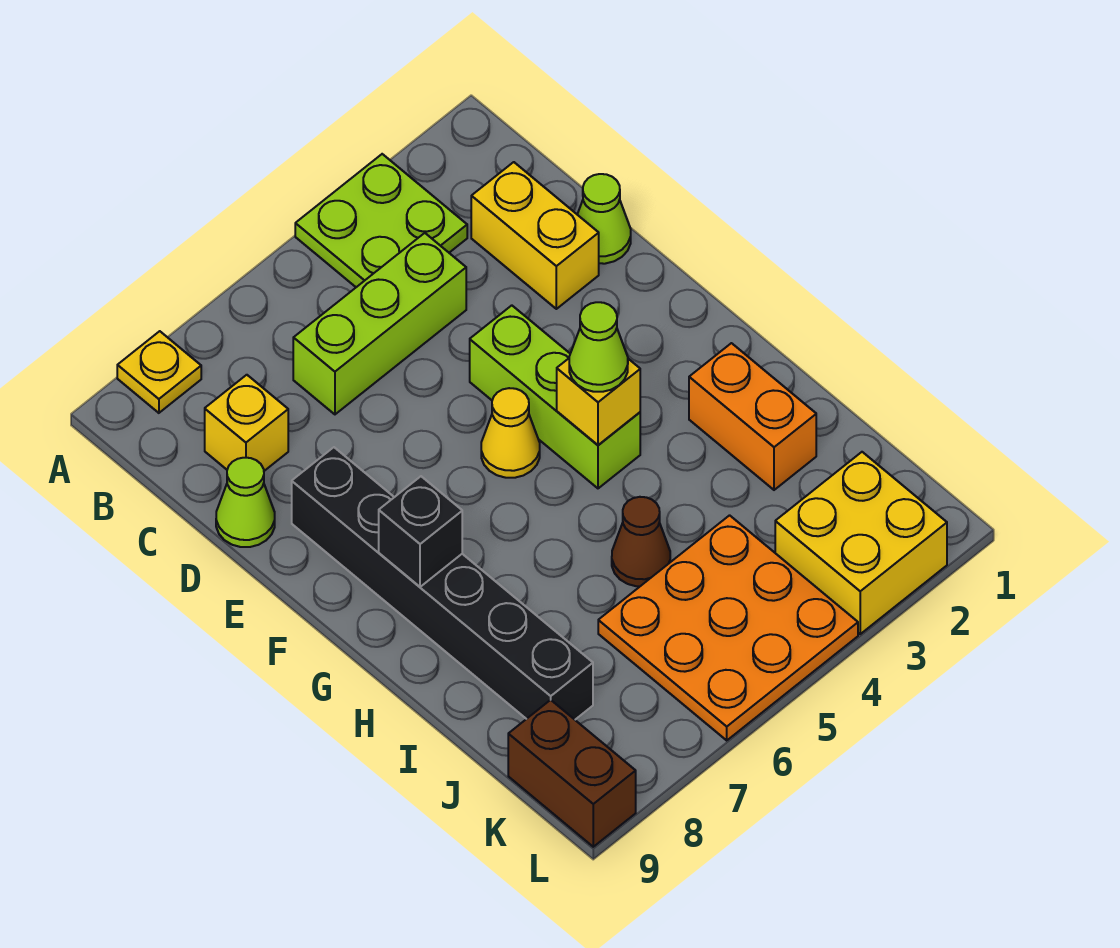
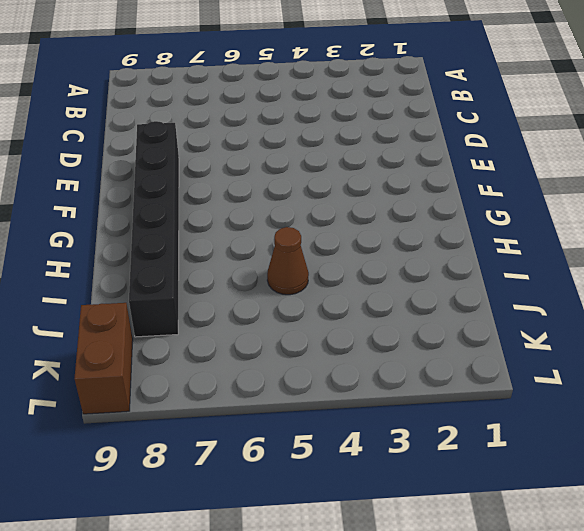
none -> lime plate A3:B4 level 1
none -> yellow plate A8 level 1
none -> yellow brick C2:D2 level 1

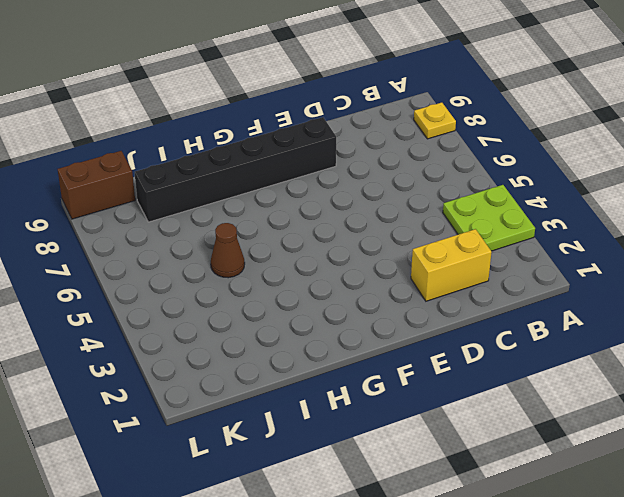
none -> lime brick C4:C6 level 1
none -> yellow brick C8 level 1
none -> lime cone D1 level 1

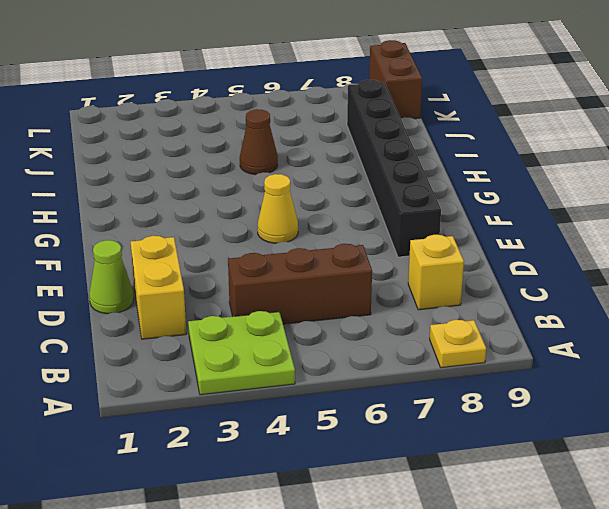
brown brick C4:C6 level 1 -> lime brick C4:C6 level 1
none -> lime cone D9 level 1
none -> lime brick E4:G4 level 1
none -> orange brick H2:I2 level 1

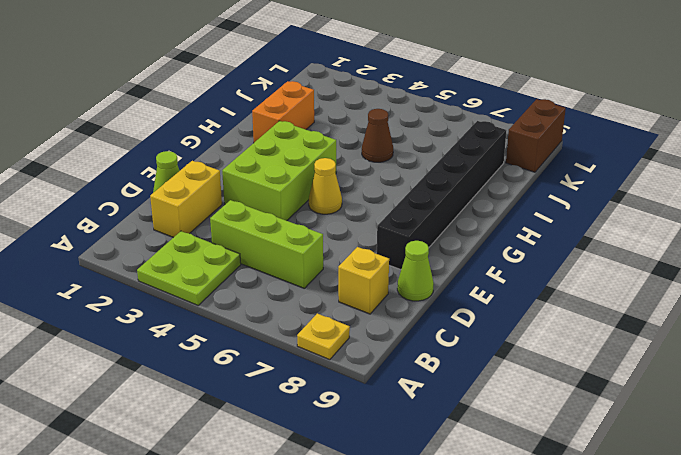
lime brick E3:G4 level 1 -> lime brick E4:G4 level 1
none -> orange plate J4:L6 level 1
none -> yellow brick K2:L3 level 1
none -> yellow brick G4 level 2

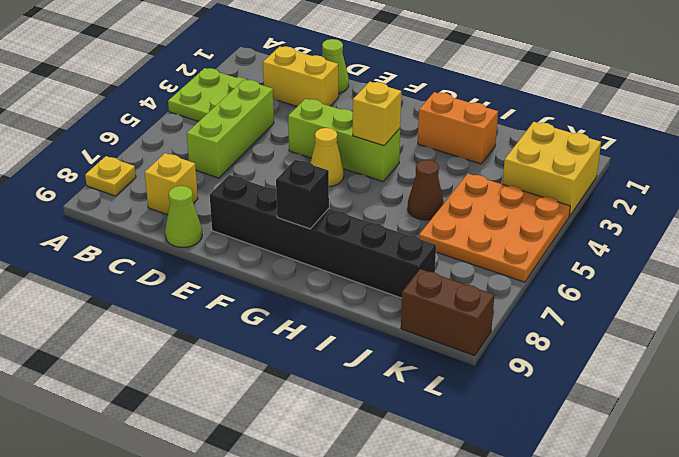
none -> lime cone G4 level 3

